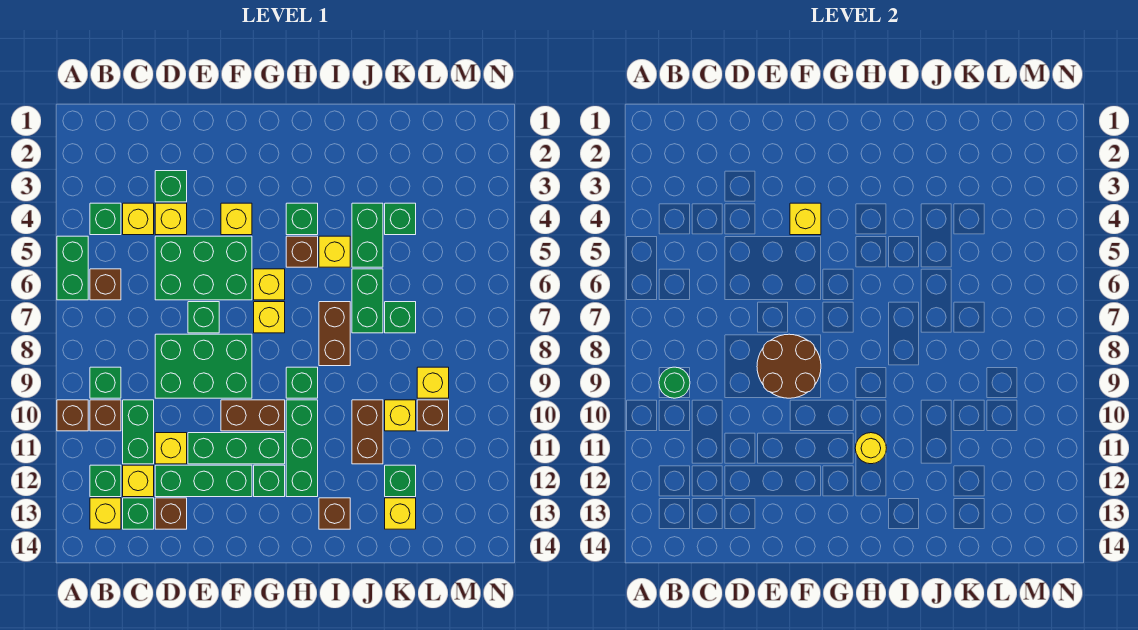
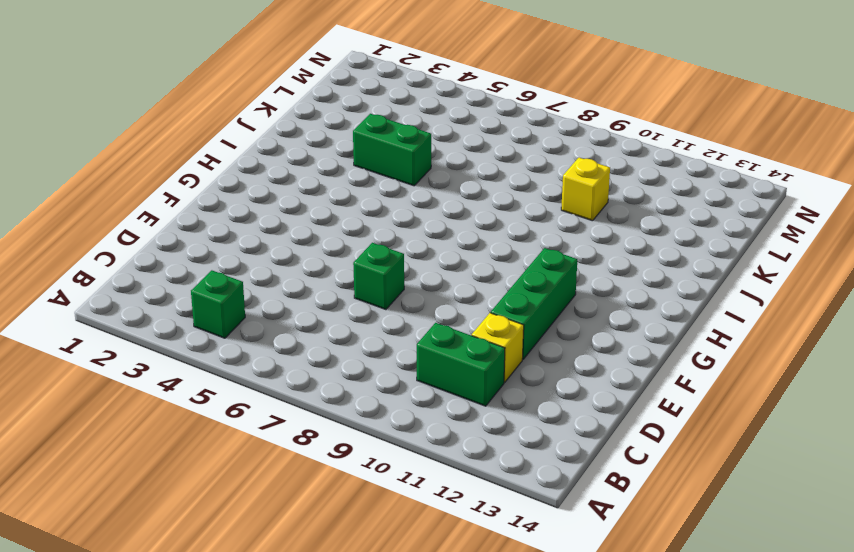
none -> green brick A5:A6 level 1
none -> brown brick A10 level 1
none -> brown brick B6 level 1
none -> green brick B9 level 1

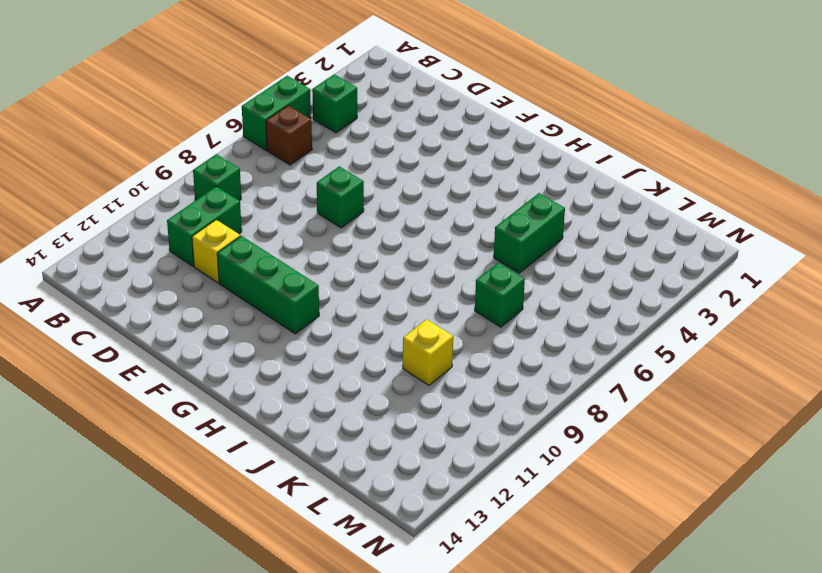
none -> brown brick A10 level 1
none -> brown brick B10 level 1
none -> green brick B12 level 1
none -> yellow brick B13 level 1

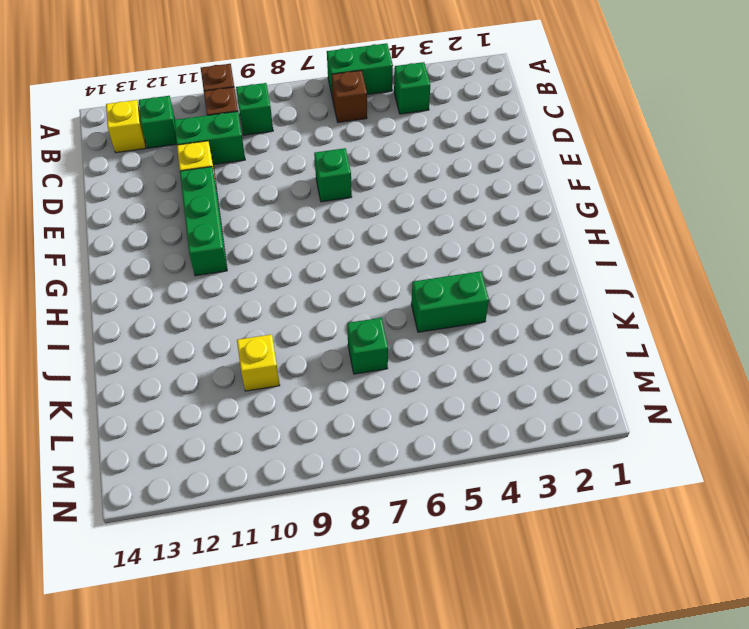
none -> yellow brick C4 level 1
none -> yellow brick C12 level 1
none -> green brick C13 level 1
none -> green brick D3 level 1

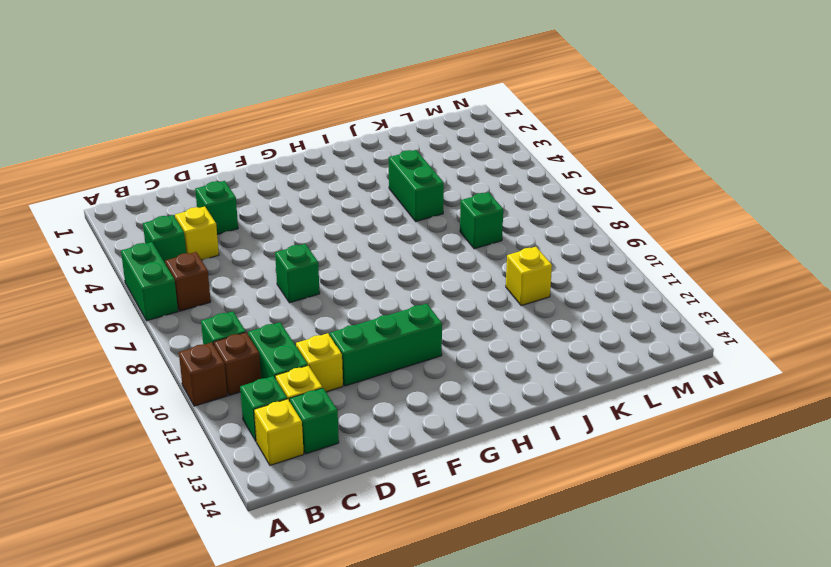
none -> yellow brick D4 level 1
none -> green brick D5:F6 level 1
none -> green brick D8:F9 level 1
none -> green brick D12:F12 level 1

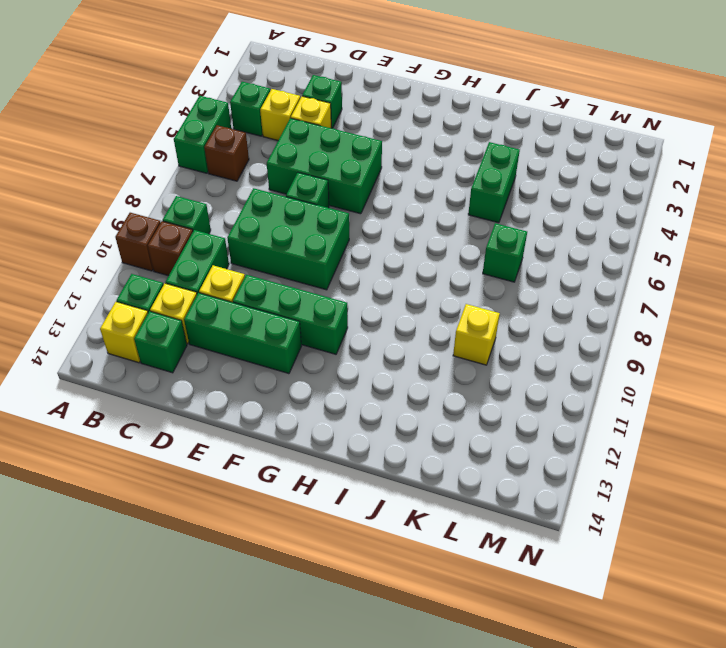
none -> brown brick D13 level 1
none -> yellow brick F4 level 1
none -> brown brick F10:G10 level 1
none -> yellow brick G6 level 1

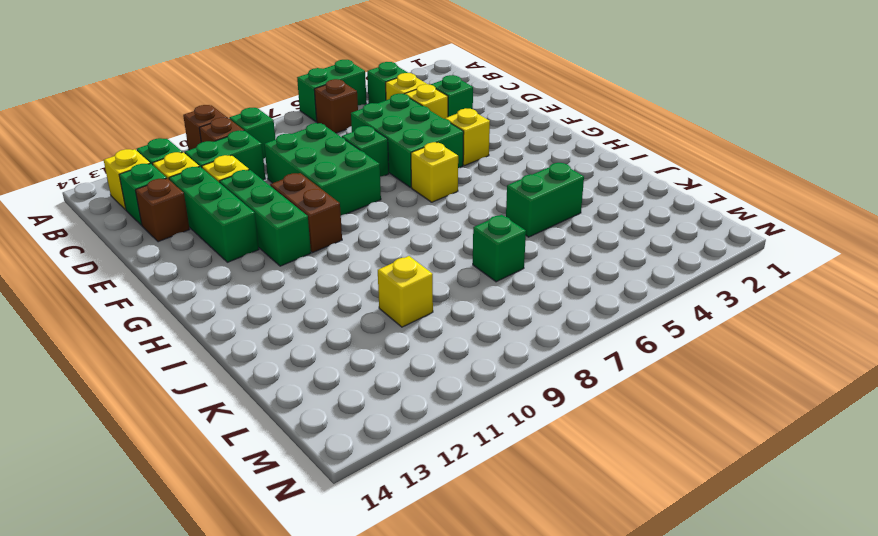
none -> yellow brick G7 level 1
none -> green brick G12 level 1
none -> green brick H4 level 1
none -> brown brick H5 level 1

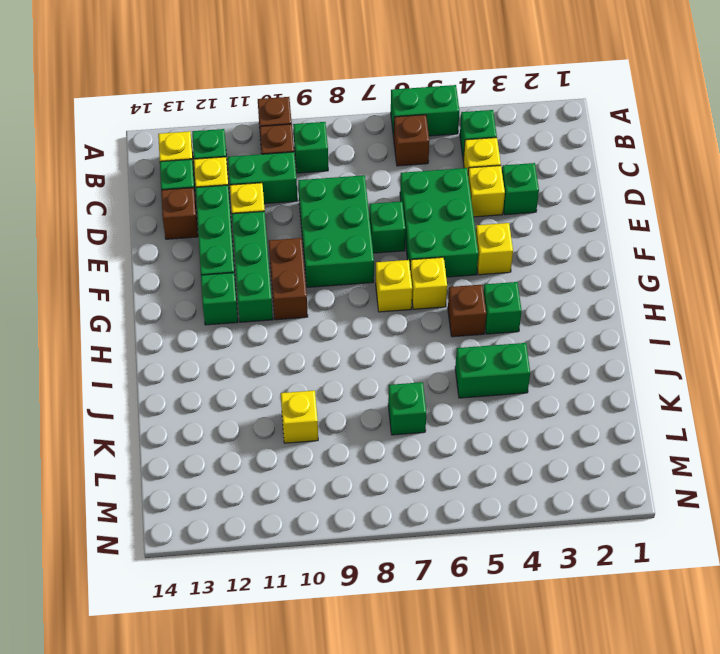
none -> green brick H9 level 1
none -> green brick H10:H12 level 1
none -> yellow brick I5 level 1
none -> brown brick I7:I8 level 1

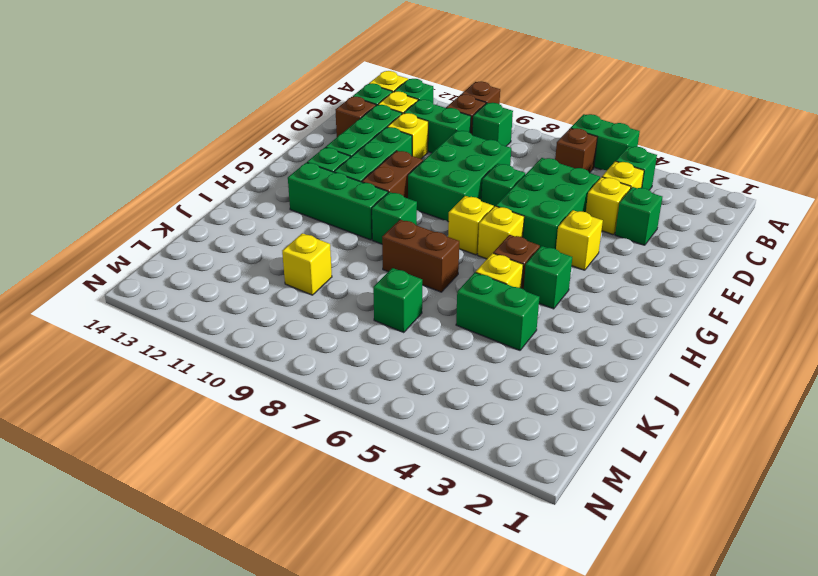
none -> brown brick I13 level 1
none -> green brick J6:J7 level 1
none -> brown brick J10:J11 level 1
none -> green brick K4 level 1

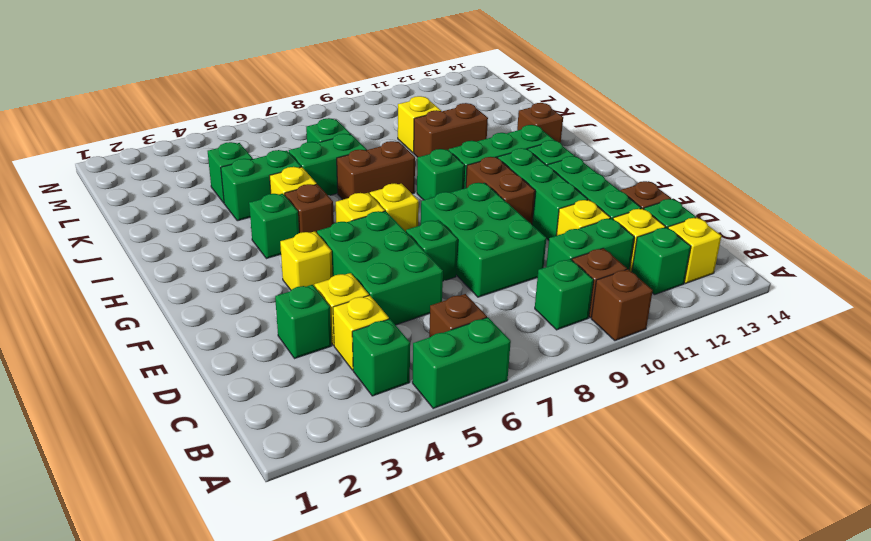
none -> green brick K12 level 1
none -> yellow brick K13 level 1
none -> yellow brick L9 level 1
none -> brown brick L10 level 1

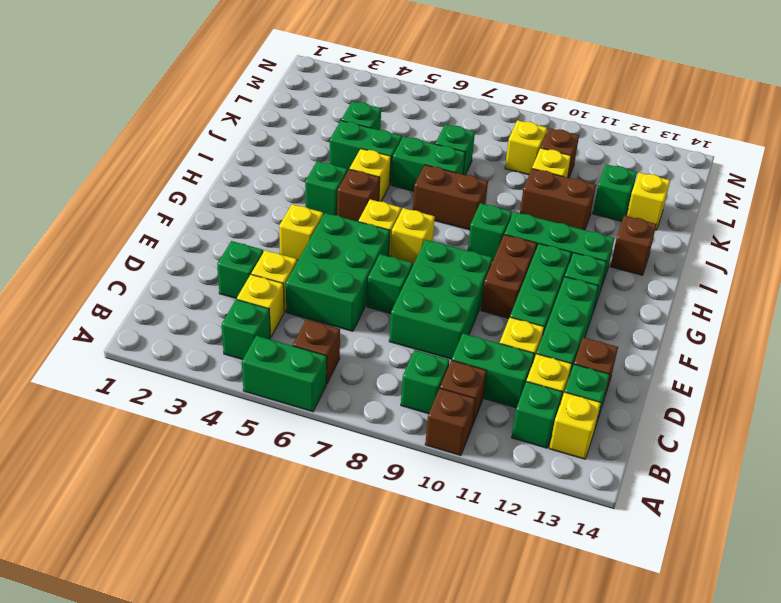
none -> green round brick B9 level 2
none -> brown round brick E8:F9 level 2
none -> yellow brick F4 level 2
none -> yellow round brick H11 level 2

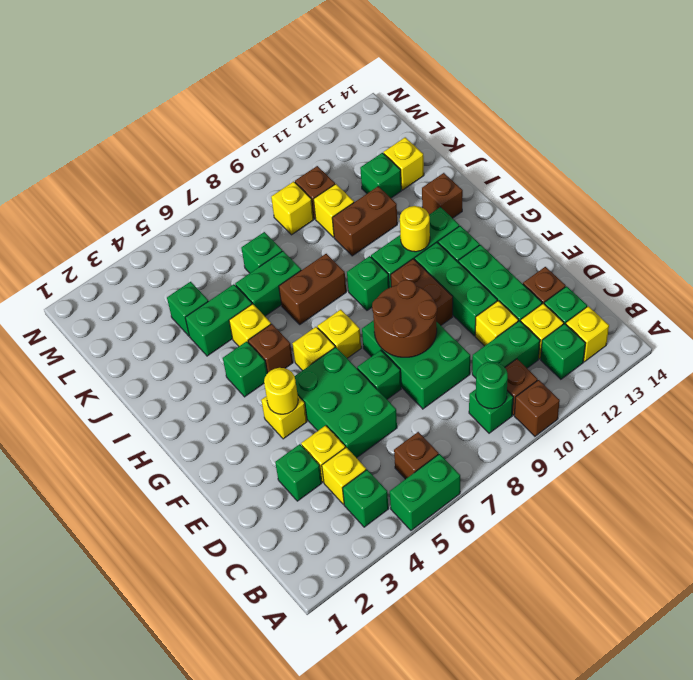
yellow round brick F4 level 2 -> yellow brick F4 level 2

